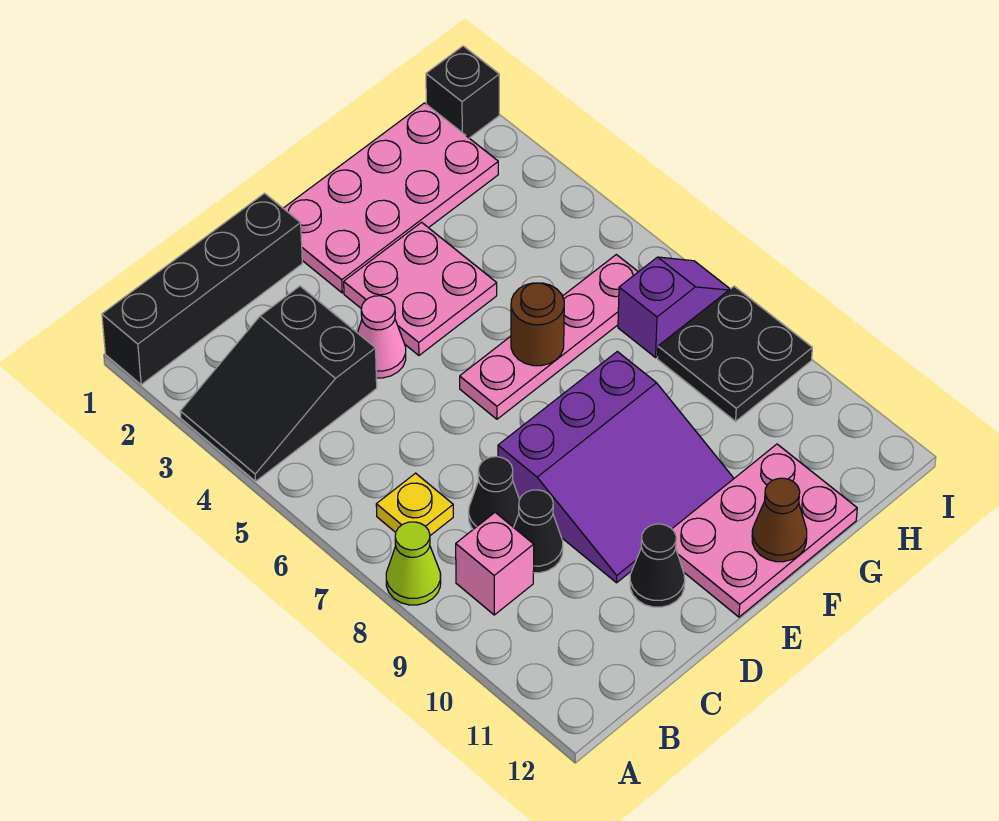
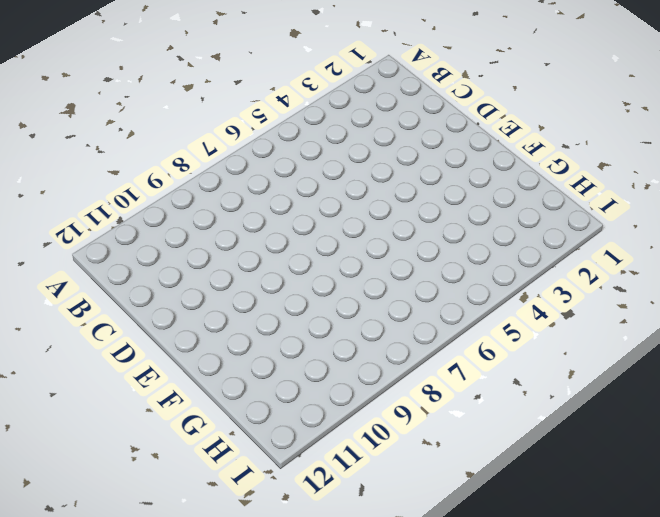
none -> black brick A1:D1 level 1
none -> black slope A3:C4 level 1 top C
none -> lime cone A8 level 1

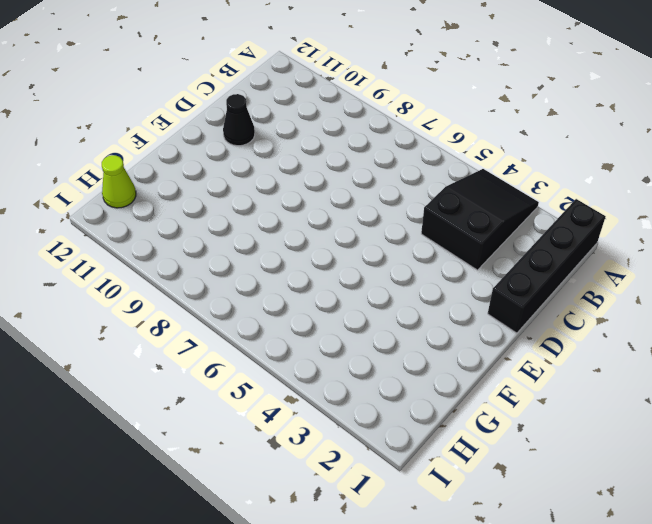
lime cone H12 level 1 -> lime cone A8 level 1
none -> yellow plate B7 level 1
none -> pink brick B9 level 1
none -> black cone C8 level 1

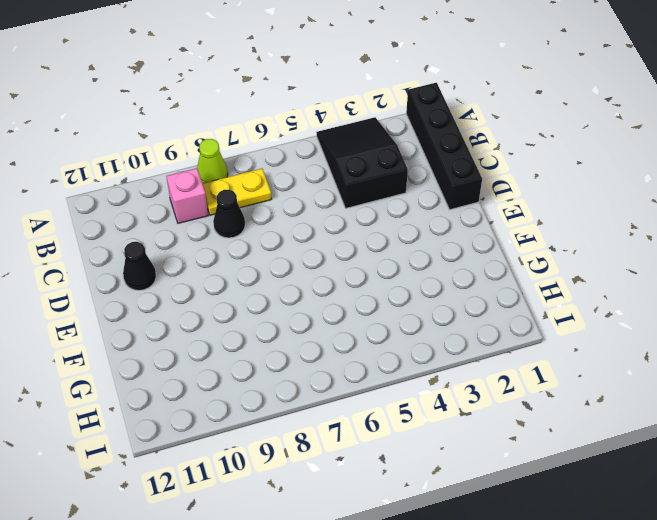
yellow plate B7:B8 level 1 -> yellow plate B7 level 1
none -> black cone C9 level 1
none -> pink cone D4 level 1
none -> purple slope D8:F10 level 1 top 8

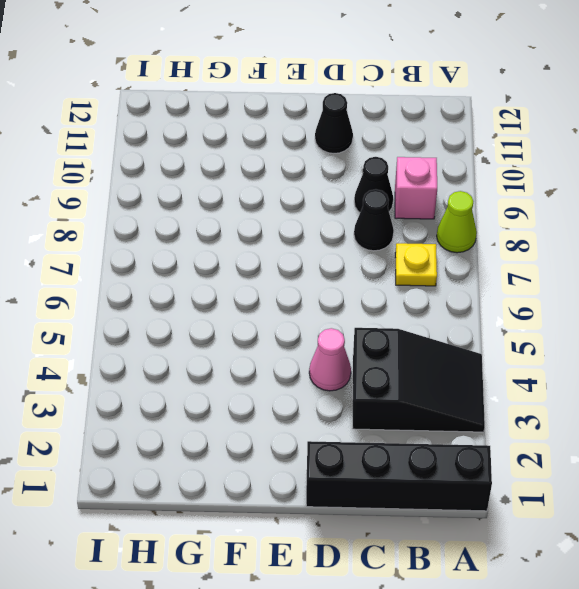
none -> purple slope D8:F10 level 1 top 8
none -> pink plate E1:H2 level 1
none -> pink plate E3:F4 level 1

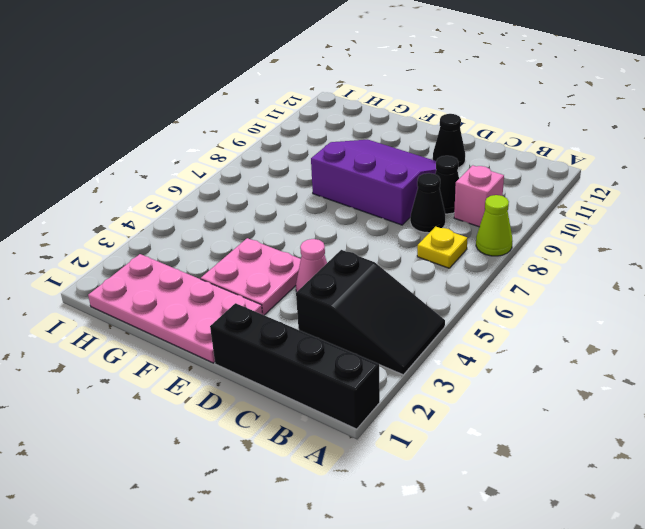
none -> pink plate E6:H6 level 1
none -> pink plate E11:G12 level 1
none -> purple slope H7:I7 level 1 top H

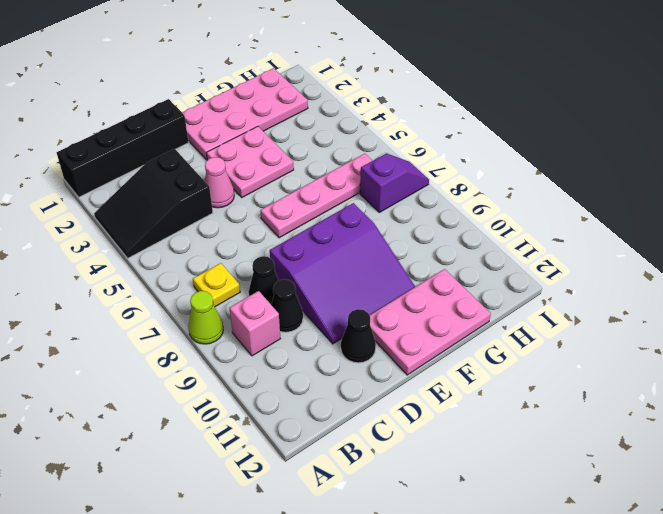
none -> black plate H8:I9 level 1
none -> black brick I1 level 1
none -> brown round brick F6 level 2

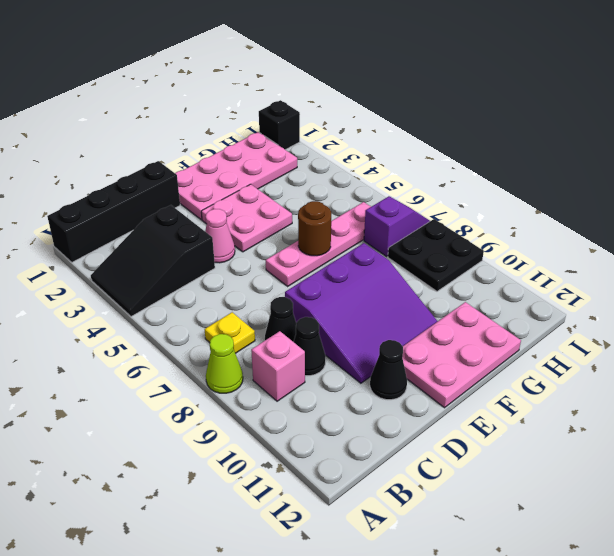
none -> brown cone F12 level 2

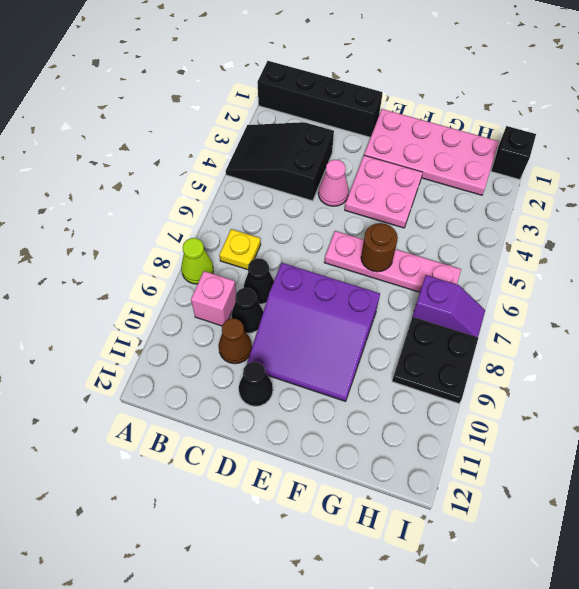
brown cone C10 level 1 -> brown cone F12 level 2
none -> pink plate E11:G12 level 1

